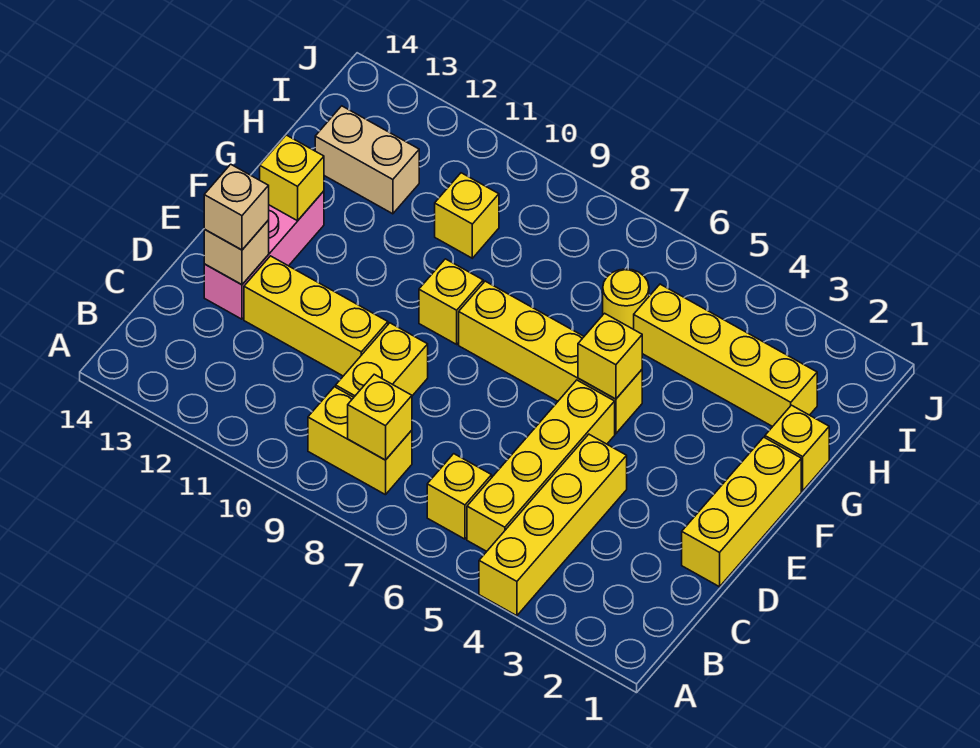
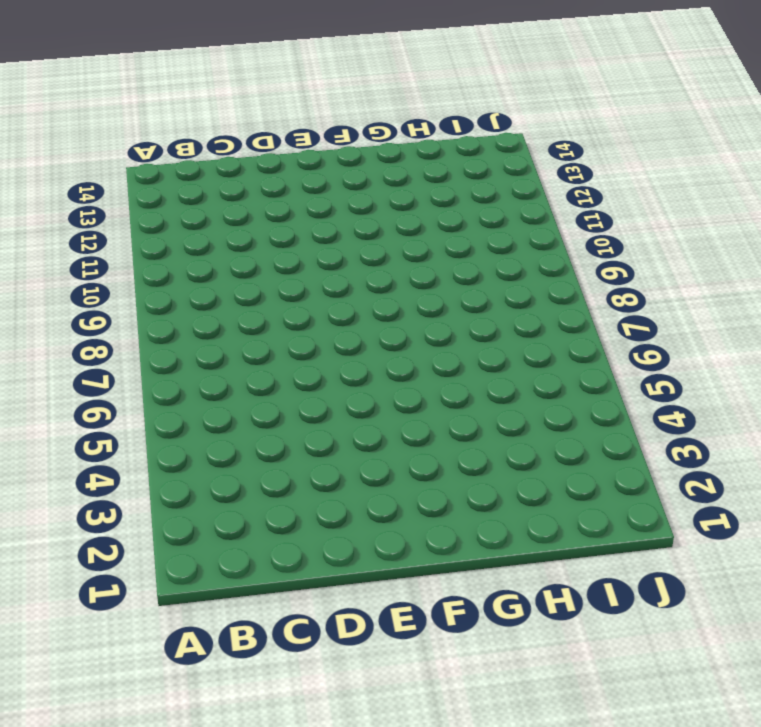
none -> yellow brick A4:D4 level 1
none -> yellow brick B5:E5 level 1
none -> yellow brick B6 level 1

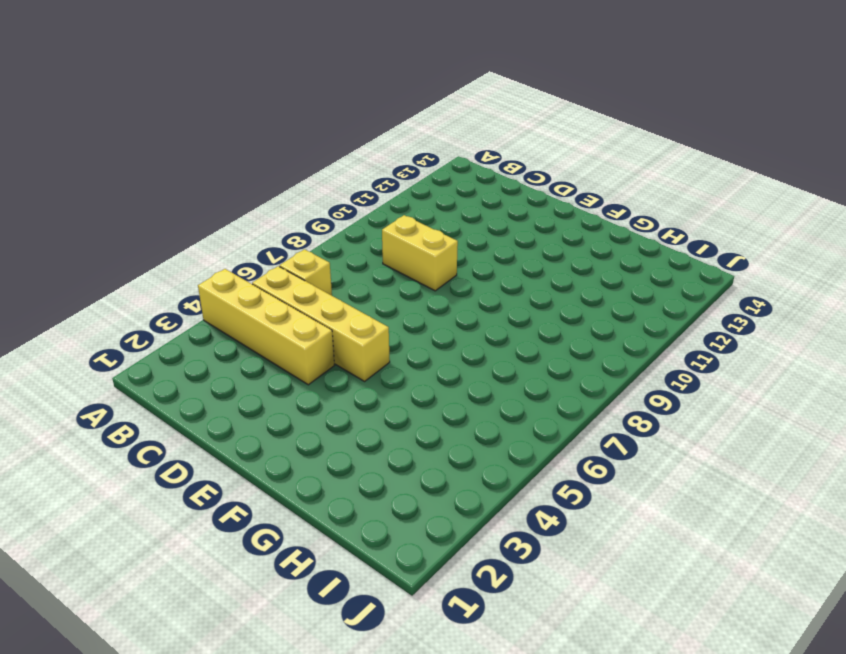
none -> yellow brick B8:B9 level 1
none -> yellow brick D1:F1 level 1
none -> yellow brick D10:D12 level 1

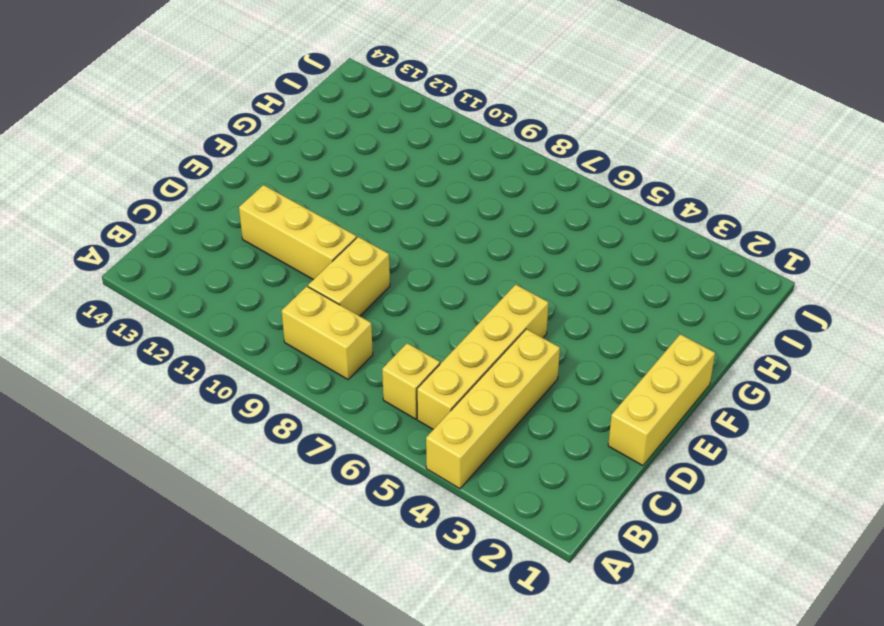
none -> pink brick D13:F13 level 1
none -> yellow brick F5:F8 level 1
none -> yellow brick F9 level 1

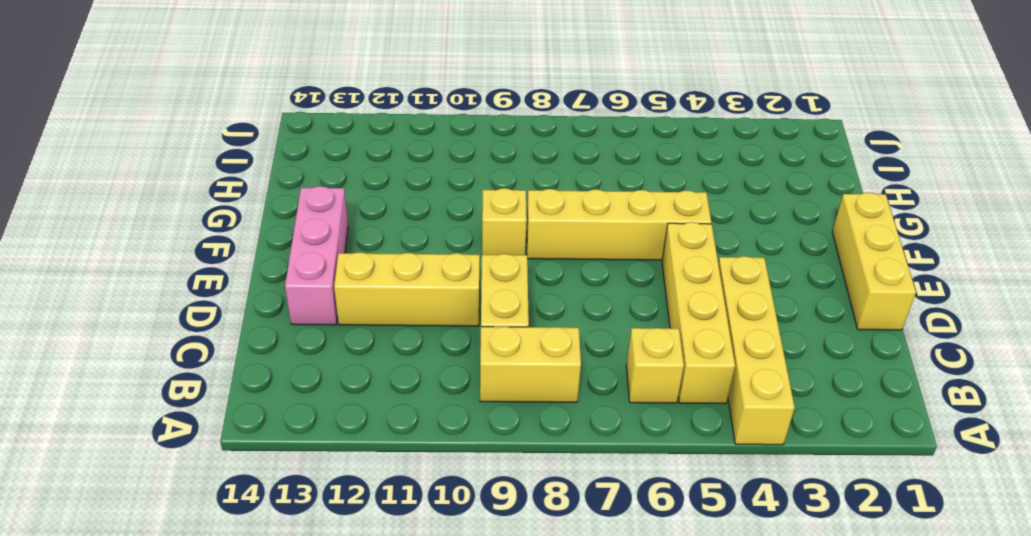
none -> yellow brick G1 level 1
none -> yellow brick H2:H5 level 1
none -> yellow round brick H6 level 1

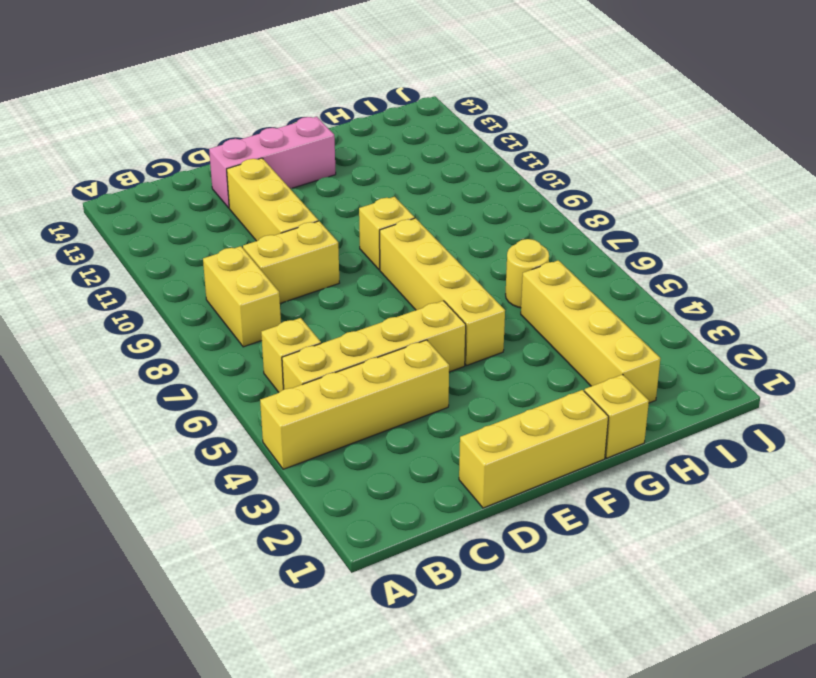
none -> yellow brick H10 level 1
none -> tan brick H12:H13 level 1
none -> yellow brick B8 level 2

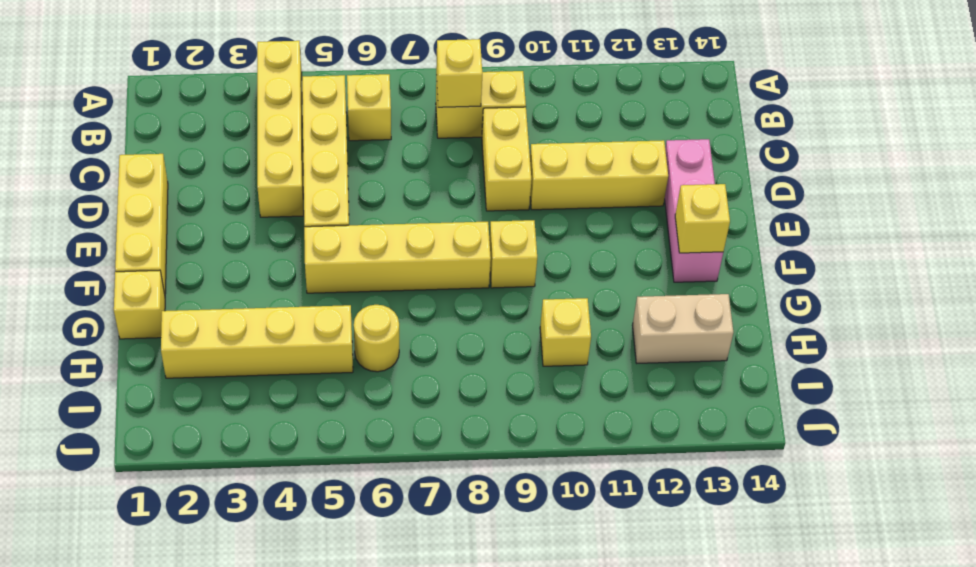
none -> tan brick D13 level 2
none -> yellow brick F5 level 2
none -> tan brick D13 level 3

